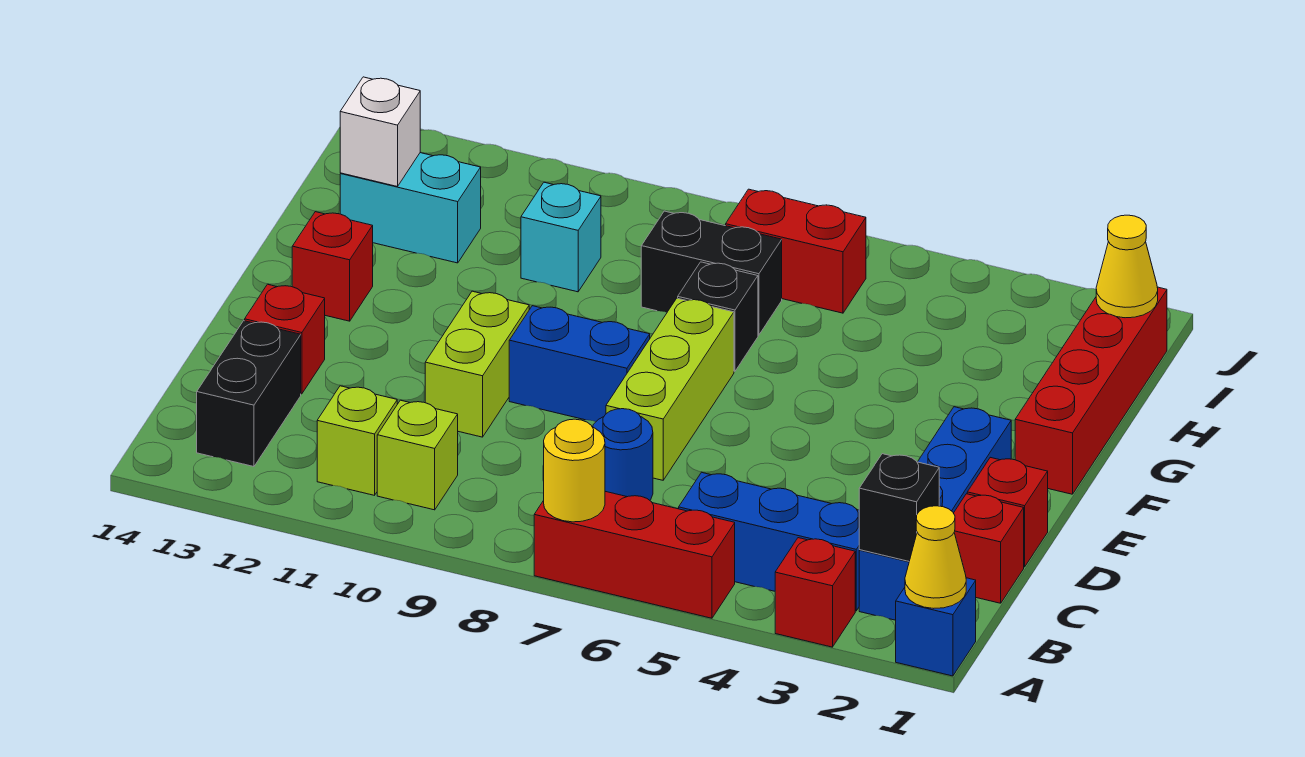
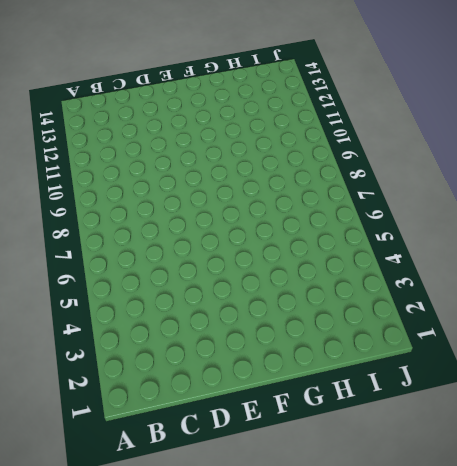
none -> blue brick A1 level 1
none -> red brick A3 level 1
none -> red brick A5:A7 level 1

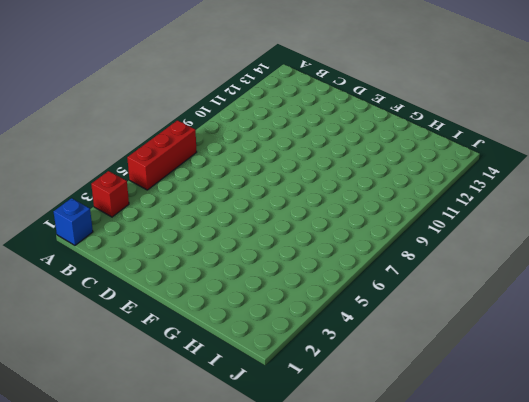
none -> blue brick B2:E2 level 1
none -> blue brick B3:B5 level 1
none -> lime brick B10 level 1

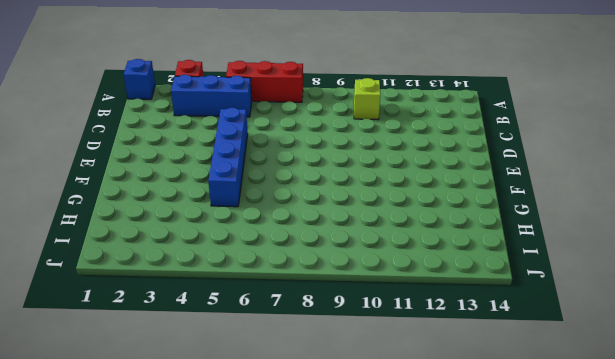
blue brick D5:G5 level 1 -> blue brick B2:E2 level 1
none -> lime brick B11 level 1
none -> black brick B13:C13 level 1
none -> red brick C1 level 1

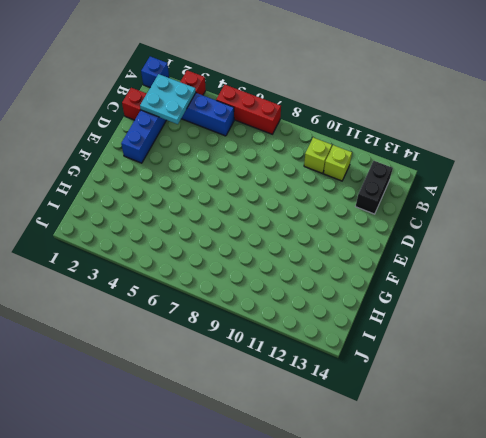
cyan plate B2:C3 level 2 -> black brick B2 level 2
none -> blue round brick C7 level 1
none -> red brick D1 level 1
none -> lime brick D7:F7 level 1

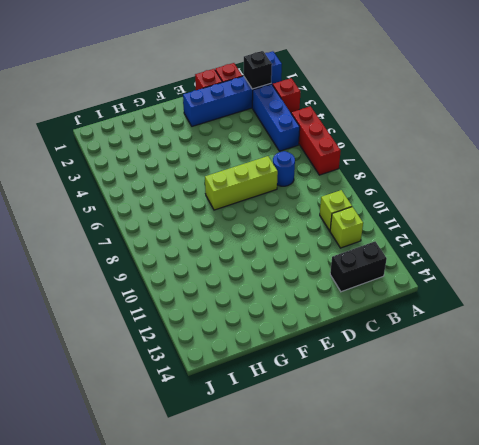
none -> lime brick D10:E10 level 1
none -> red brick D13 level 1
none -> blue brick E8:E9 level 1

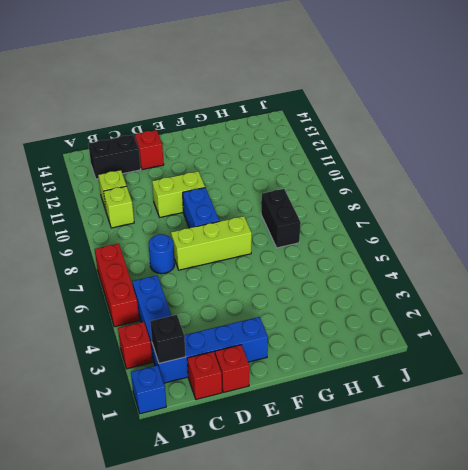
none -> red brick F1:I1 level 1
none -> red brick F13 level 1
none -> black brick G7 level 1

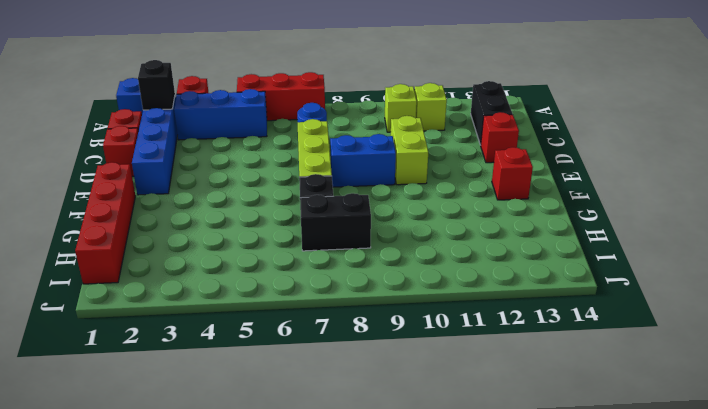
none -> cyan brick H10 level 1
none -> cyan brick H12:H13 level 1
none -> red brick I6:I7 level 1

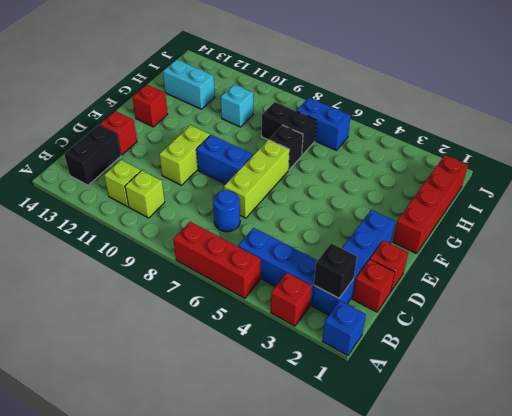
blue brick I6:I7 level 1 -> red brick I6:I7 level 1
none -> yellow cone A1 level 2
none -> yellow round brick A7 level 2
none -> white brick H13 level 2

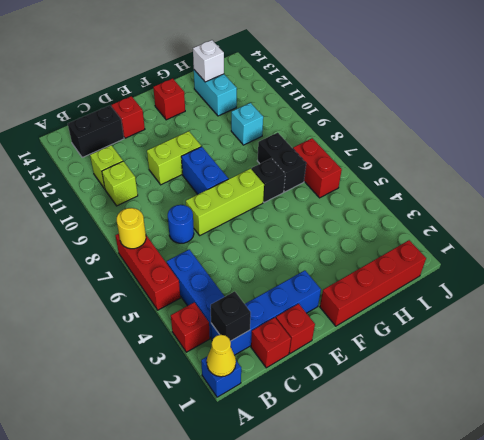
none -> yellow cone I1 level 2

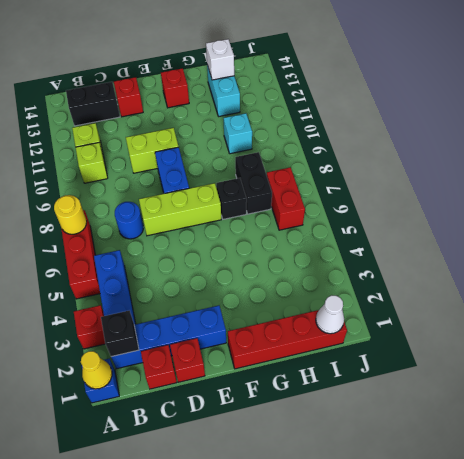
white cone I1 level 2 -> yellow cone I1 level 2

